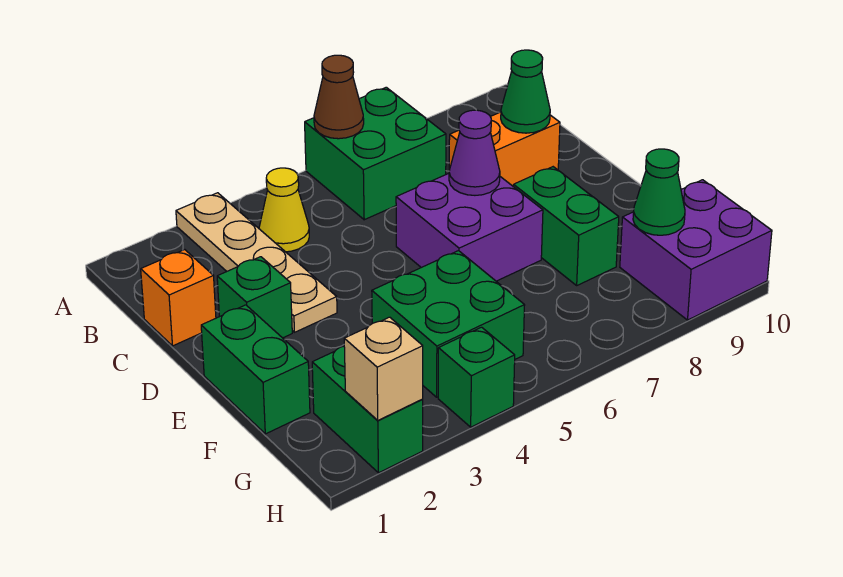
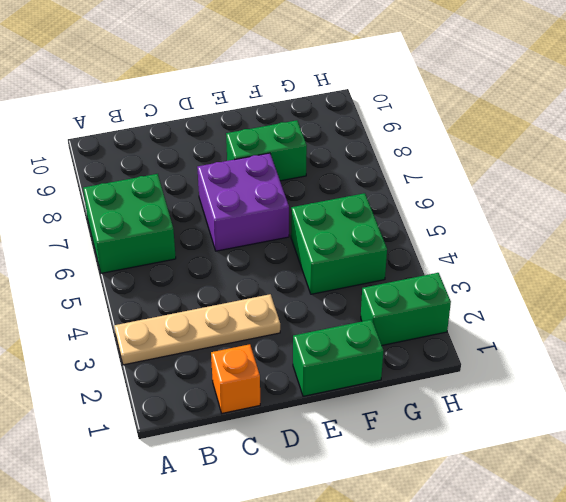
none -> yellow cone B4 level 1
none -> orange brick C8:C9 level 1
none -> green brick D2 level 1

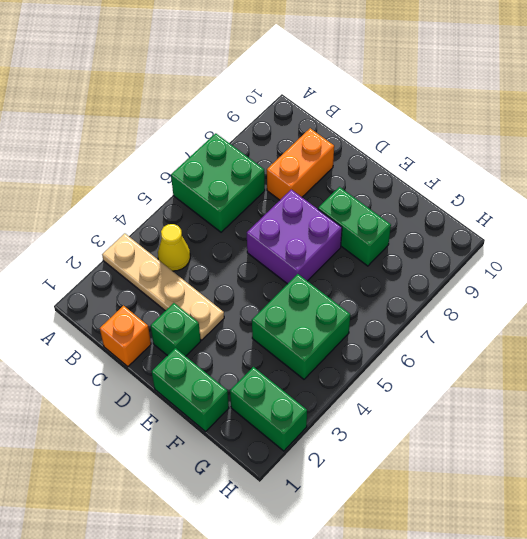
none -> purple brick G9:H10 level 1
none -> green brick H4 level 1
none -> brown cone A6 level 2

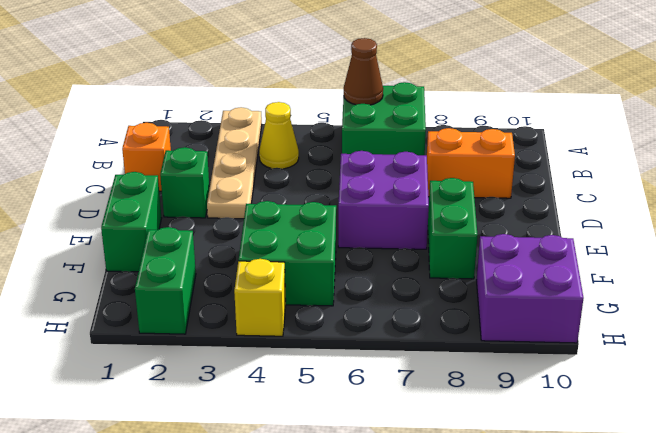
yellow brick H4 level 1 -> green brick H4 level 1
none -> green cone C9 level 2
none -> purple cone D7 level 2
none -> green cone G9 level 2

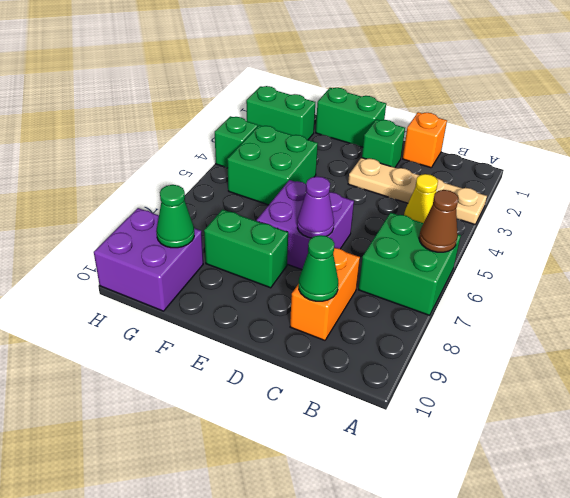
none -> tan brick H2 level 2

